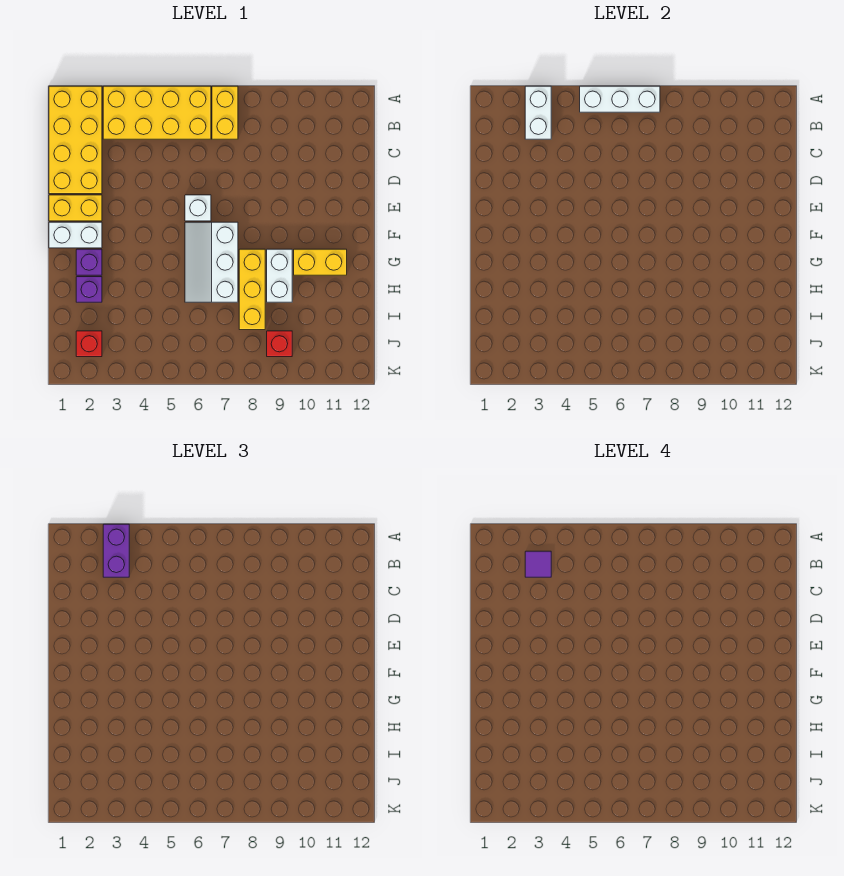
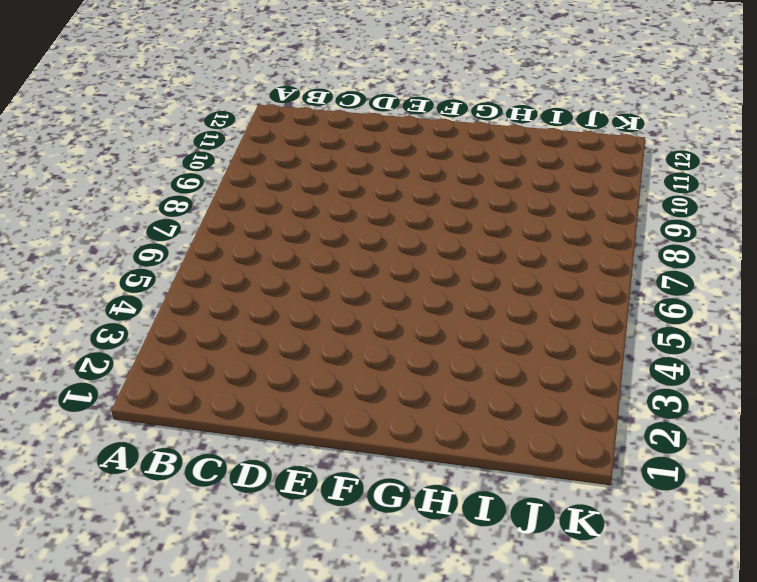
none -> yellow brick A1:D2 level 1
none -> yellow brick A3:B6 level 1
none -> yellow brick A7:B7 level 1

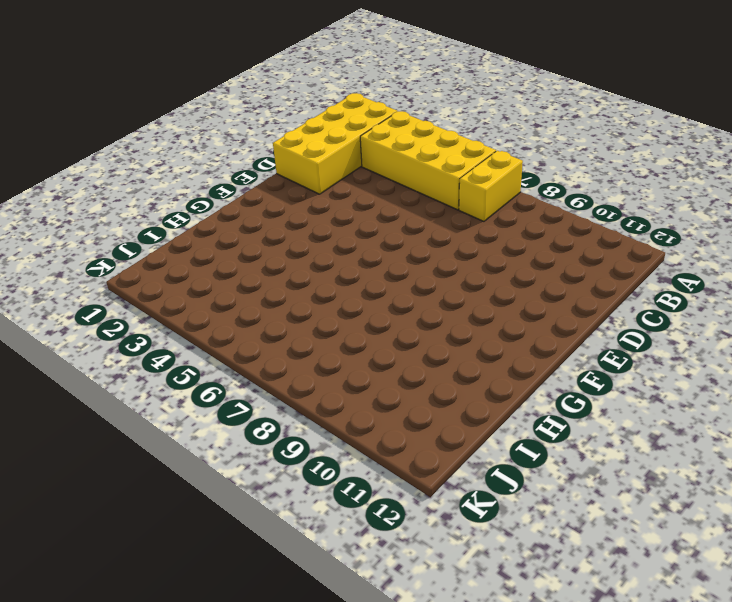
none -> yellow brick E1:E2 level 1
none -> white brick E6 level 1
none -> white brick F1:F2 level 1

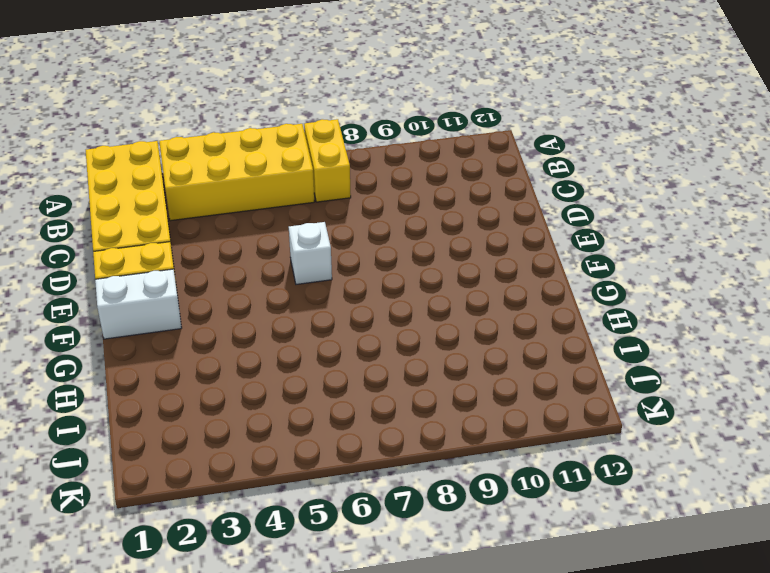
none -> white slope F6:H7 level 1 top 7
none -> purple brick G2 level 1
none -> yellow brick G8:I8 level 1

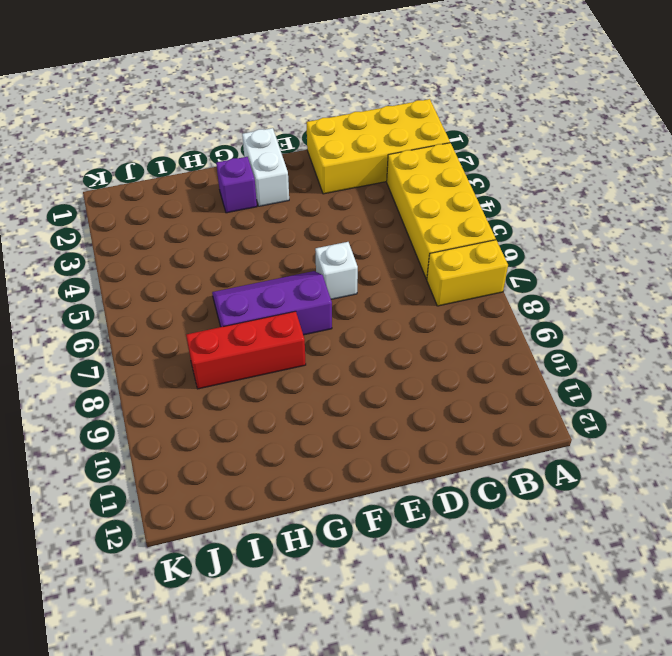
purple slope F6:H7 level 1 top 7 -> white slope F6:H7 level 1 top 7
red brick G8:I8 level 1 -> yellow brick G8:I8 level 1
none -> yellow brick E1:E2 level 1
none -> white brick G9:H9 level 1
none -> yellow brick G10:G11 level 1

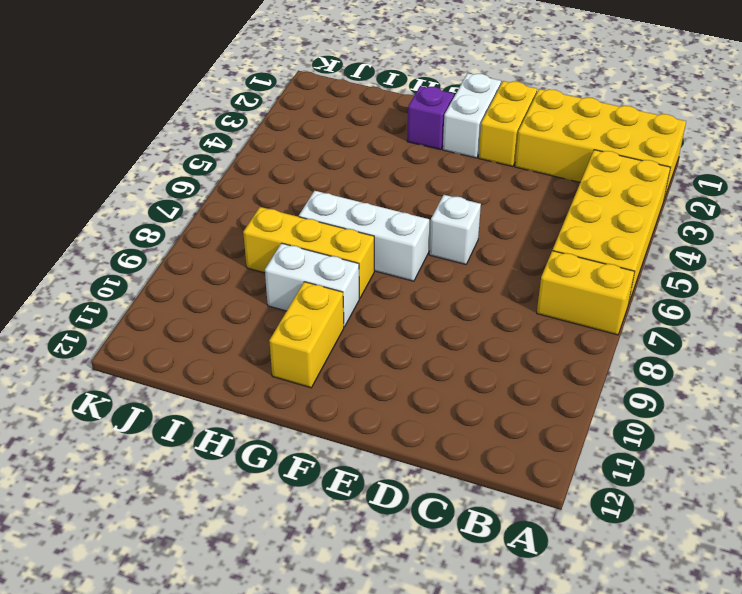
none -> purple brick H2 level 1
none -> red brick J2 level 1
none -> red brick J9 level 1

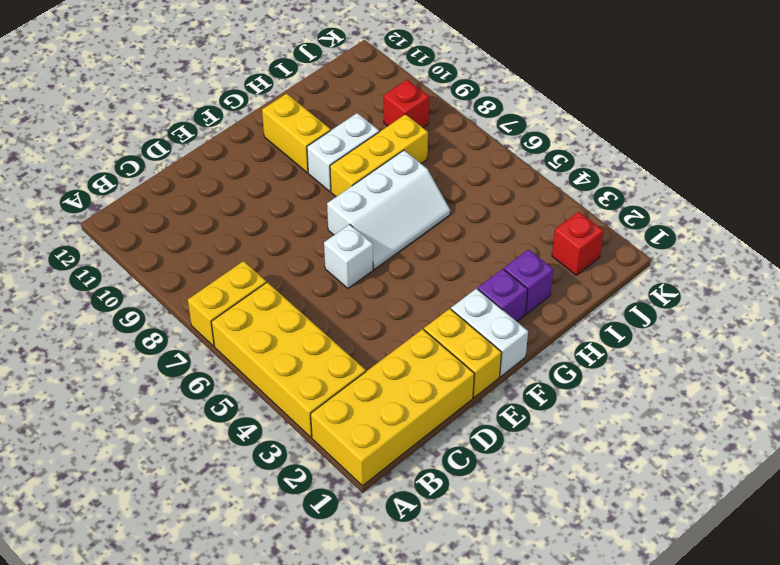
none -> white brick A3:B3 level 2
none -> white brick A5:A7 level 2
none -> purple brick A3:B3 level 3

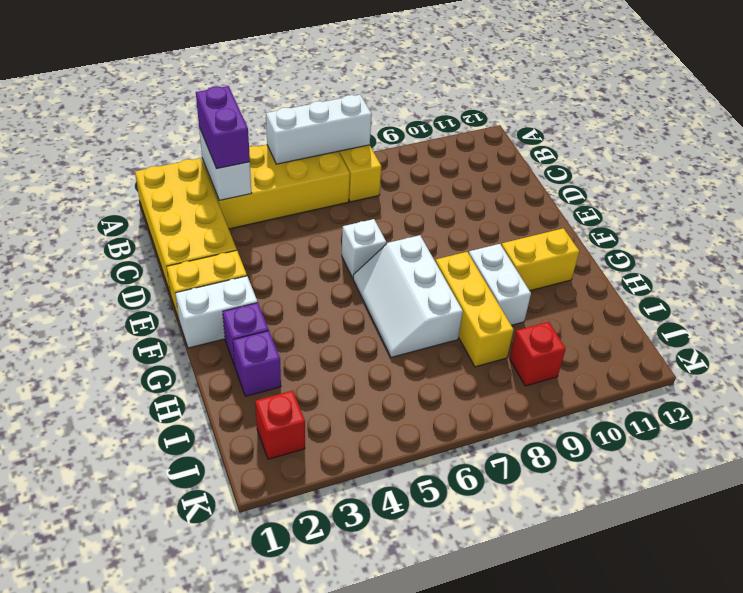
none -> purple tile B3 level 4

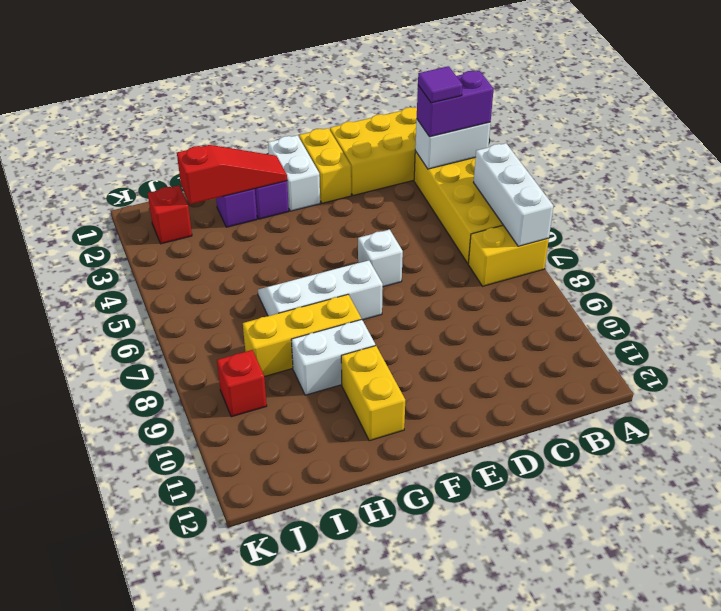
red slope G2:I2 level 2 top I -> none

